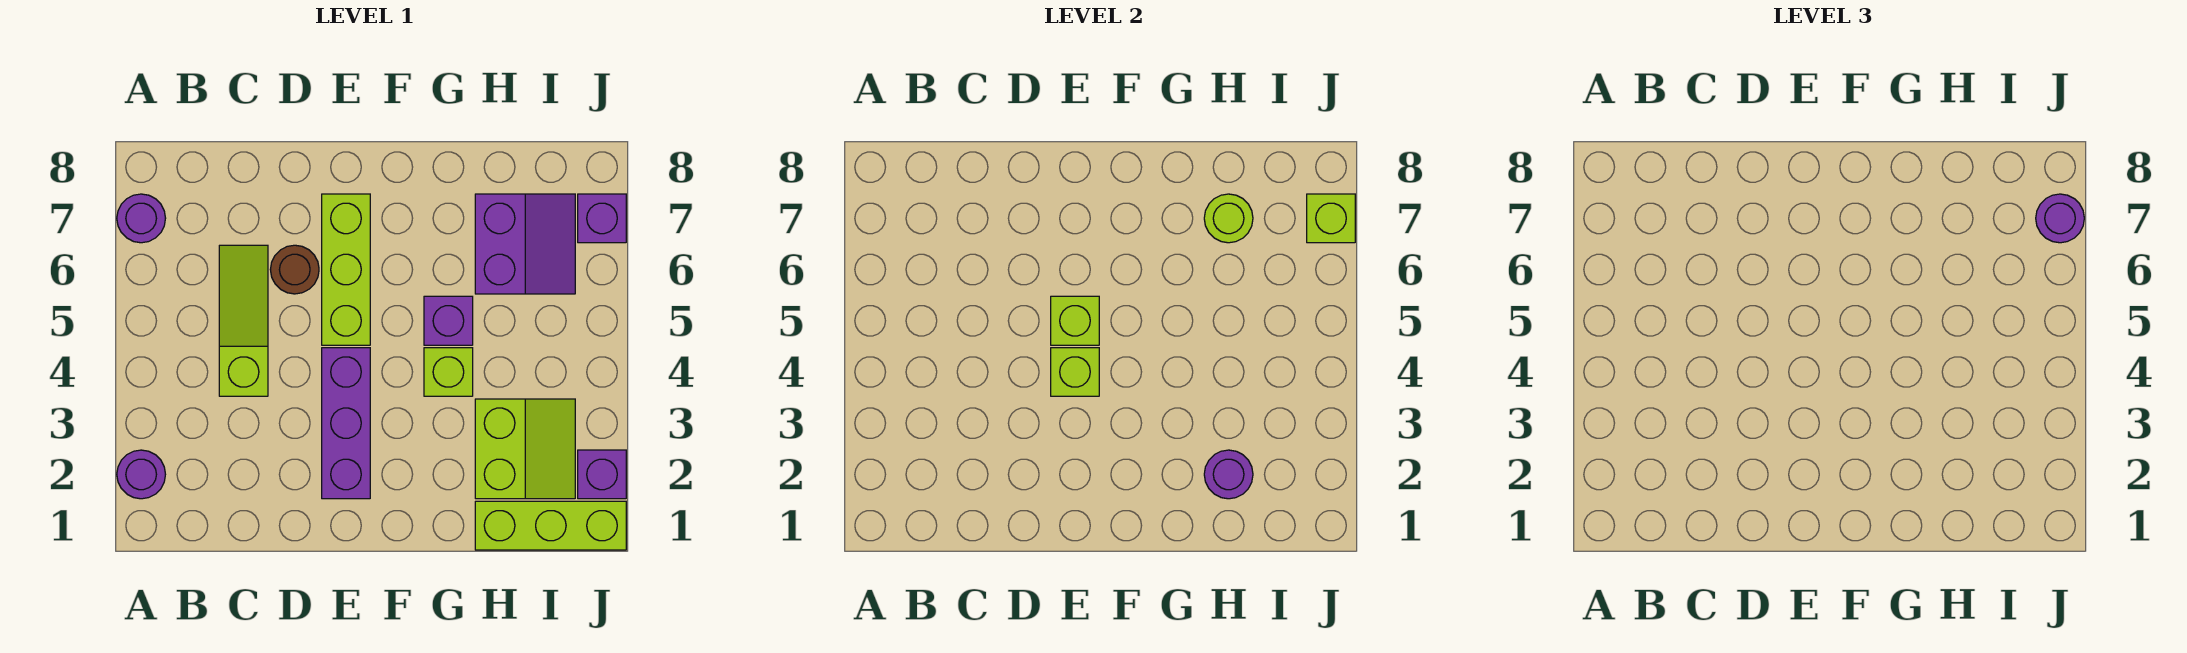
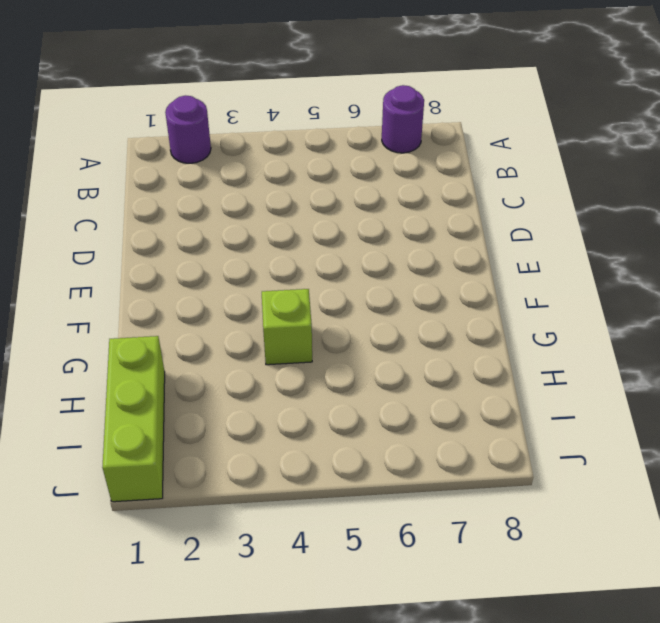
none -> lime slope C4:C6 level 1 top 4
none -> brown round brick D6 level 1
none -> purple brick E2:E4 level 1

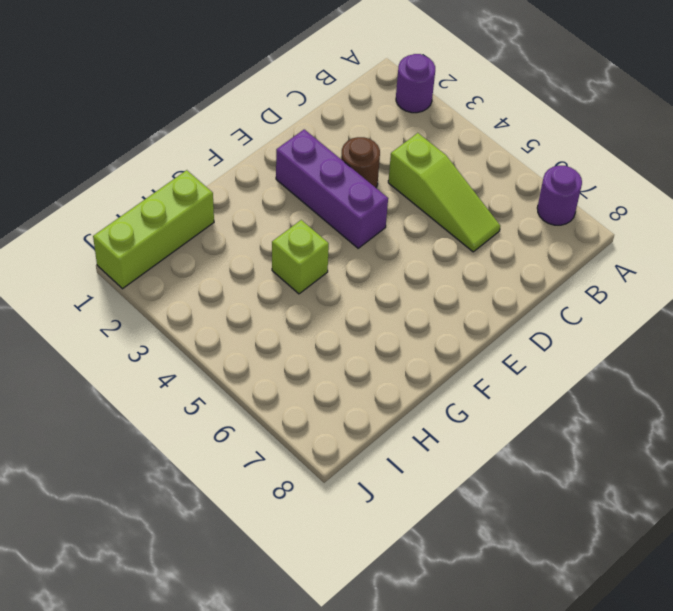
brown round brick D3 level 1 -> brown round brick D6 level 1
none -> lime brick E5:E7 level 1
none -> purple brick G5 level 1
none -> lime slope H2:I3 level 1 top H

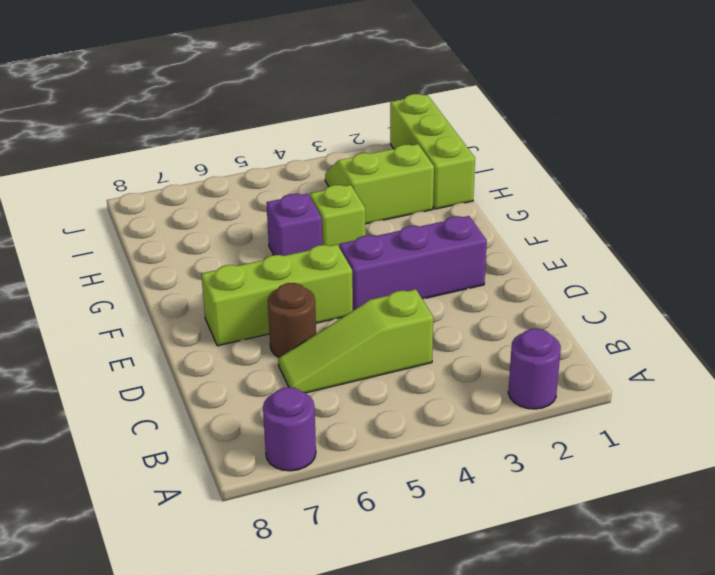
none -> purple slope H6:I7 level 1 top H
none -> purple brick J2 level 1
none -> purple brick J7 level 1

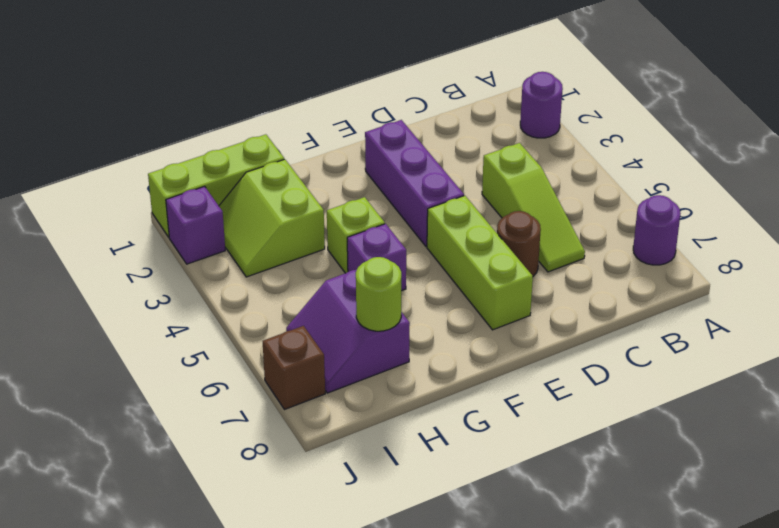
brown brick J7 level 1 -> purple brick J7 level 1
none -> lime brick E4 level 2
none -> lime brick E5 level 2
none -> purple round brick H2 level 2

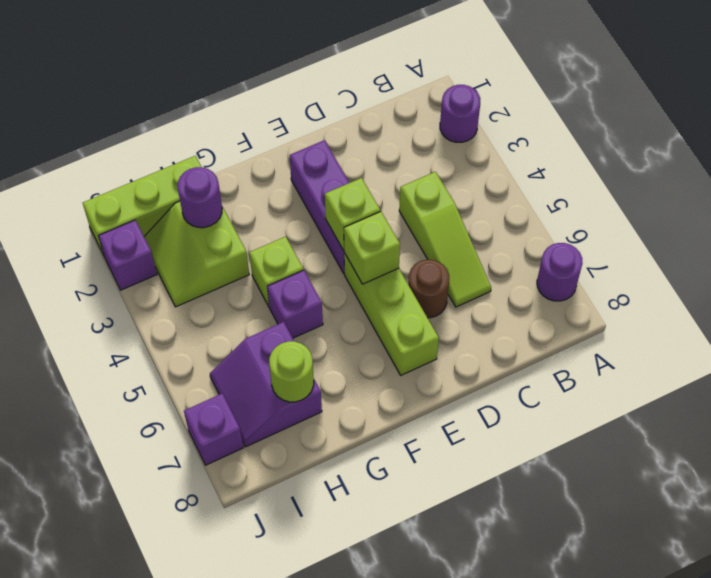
none -> lime brick J7 level 2
none -> purple round brick J7 level 3

